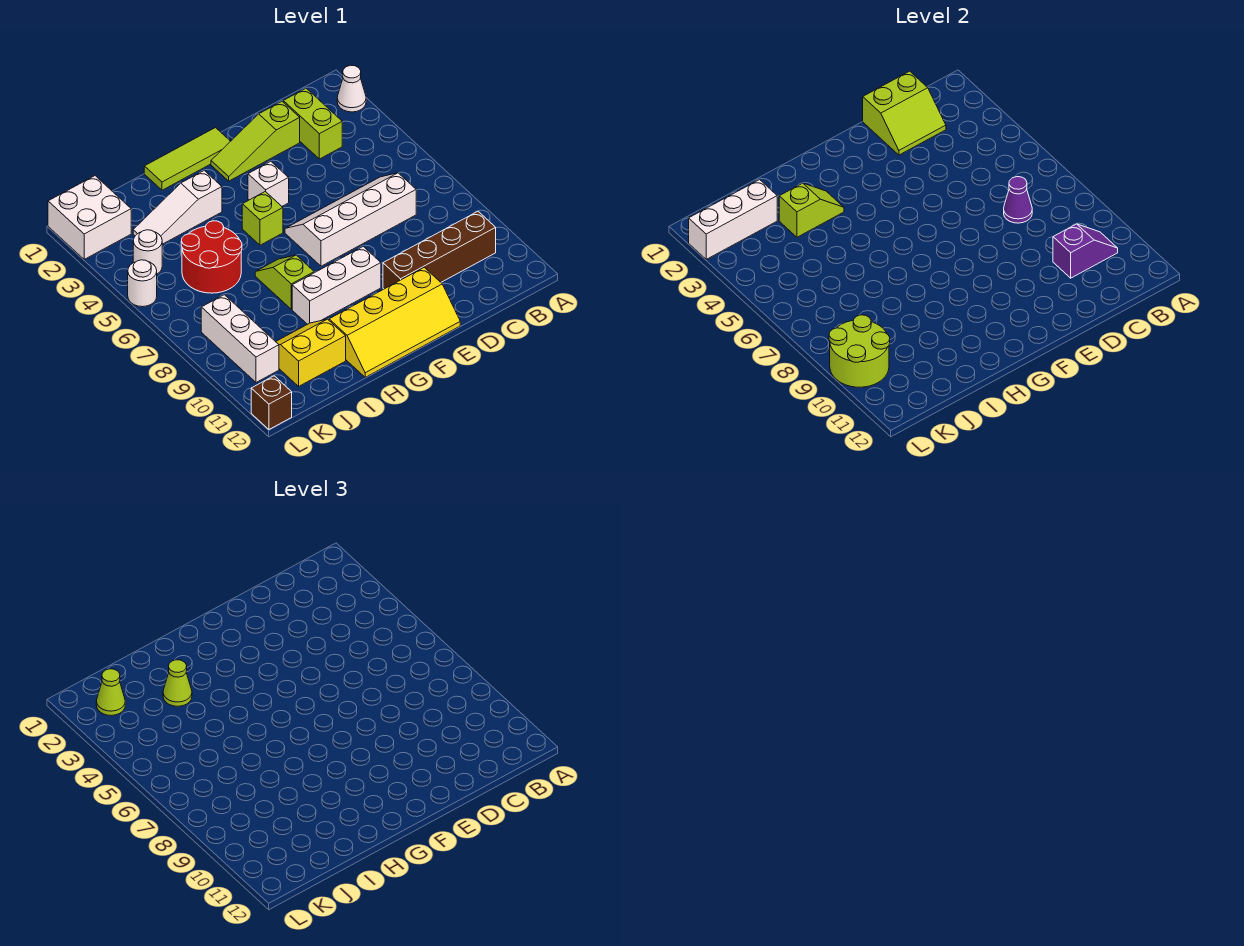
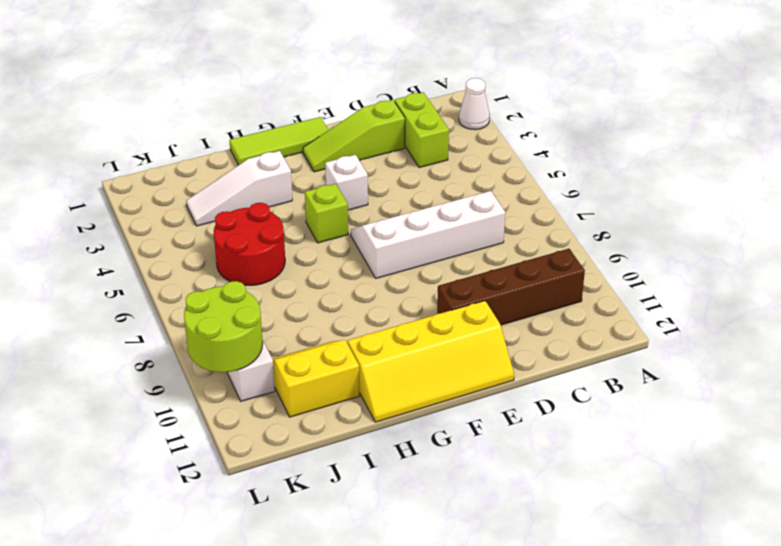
none -> white brick F9:H9 level 1
none -> lime slope H7:H8 level 1 top 8
none -> white brick K1:L2 level 1

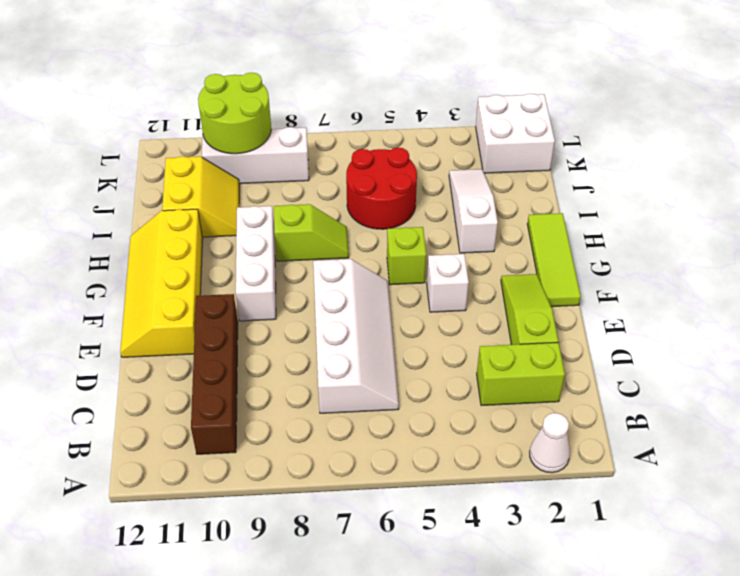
none -> white round brick K4 level 1
none -> white round brick L5 level 1
none -> brown brick L12 level 1

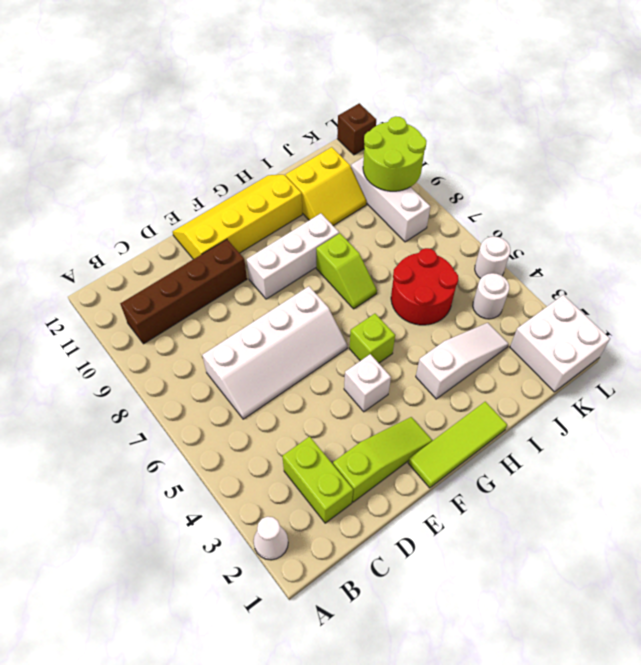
none -> purple slope B10:C10 level 2 top C
none -> lime slope C1:D2 level 2 top 1
none -> purple cone C7 level 2

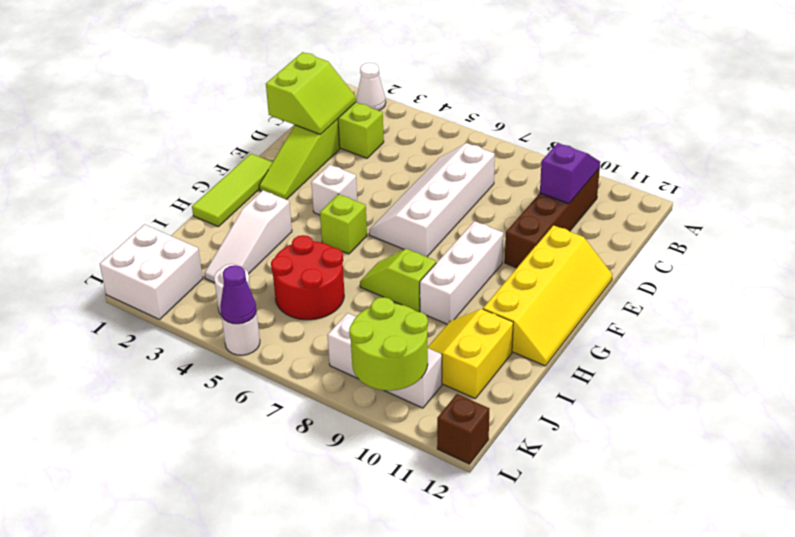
purple cone L5 level 2 -> purple cone C7 level 2
none -> lime slope H3:I3 level 2 top I
none -> white brick J2:L2 level 2
none -> lime cone I3 level 3

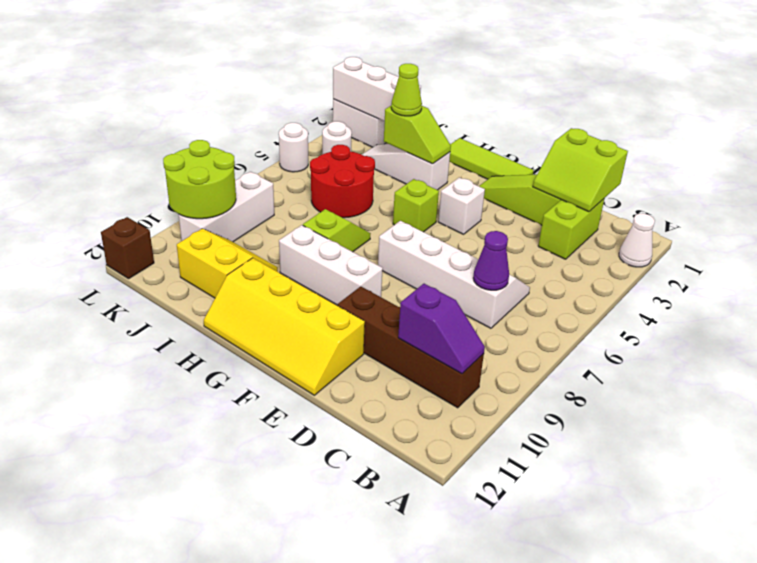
none -> lime cone K2 level 3

